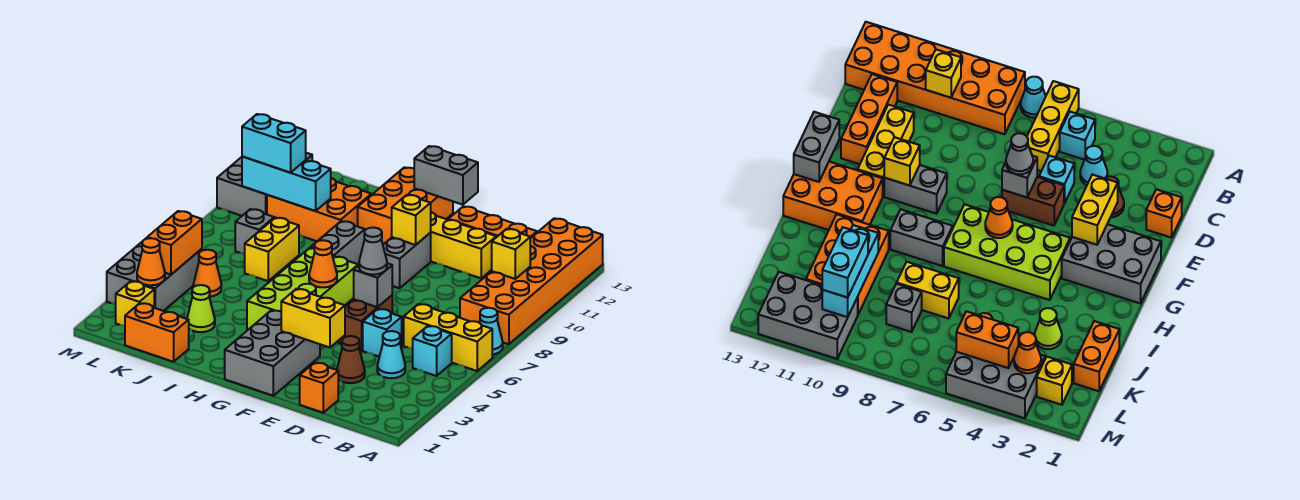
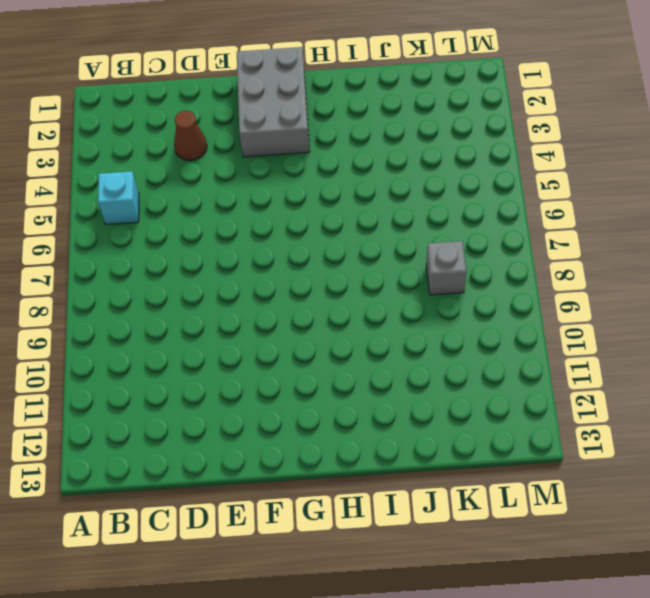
none -> yellow brick A6:C6 level 1
none -> cyan cone A7 level 1
none -> orange brick A8:B13 level 1
none -> cyan cone C4 level 1

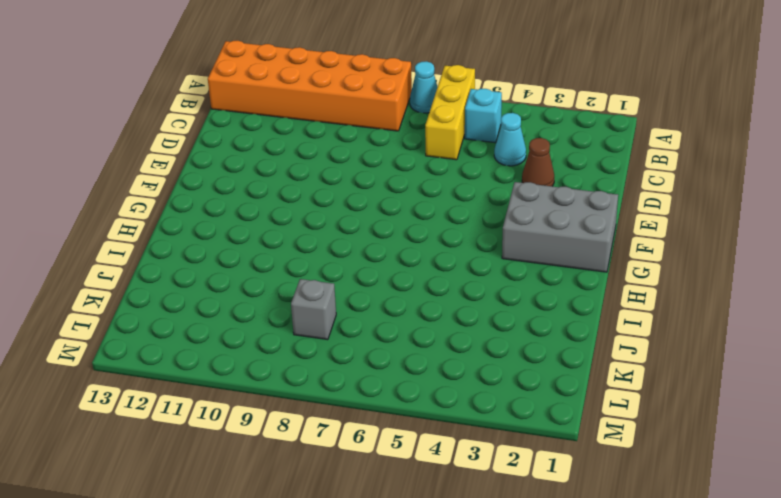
none -> orange brick C12:E12 level 1
none -> orange brick D1 level 1
none -> cyan brick D5 level 1
none -> yellow brick D11:F11 level 1

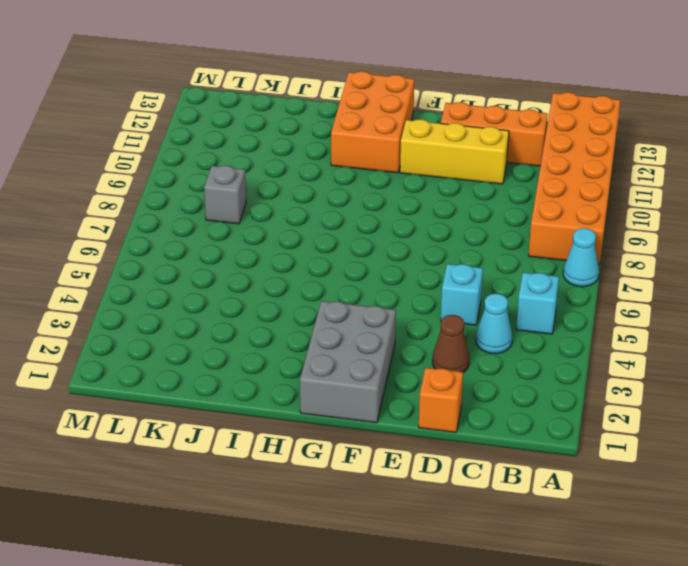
none -> yellow brick A6:C6 level 1
none -> brown brick E5:E6 level 1
none -> grey brick F9:F10 level 1
none -> lime brick G4:H7 level 1

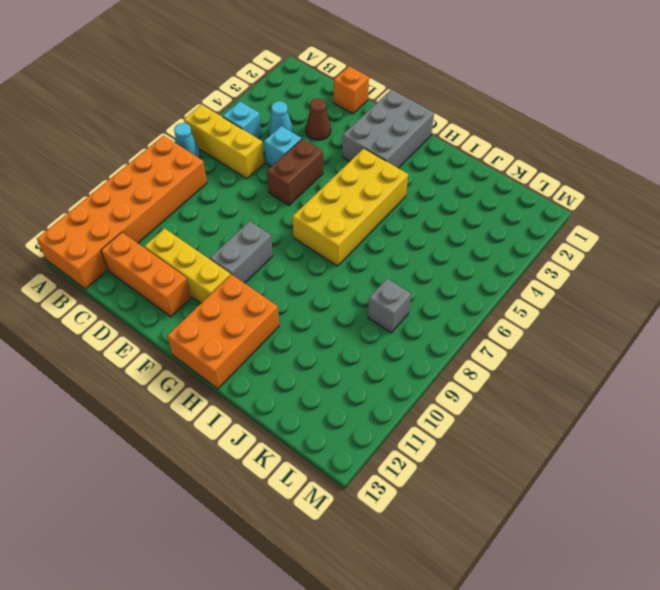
yellow brick G4:H7 level 1 -> lime brick G4:H7 level 1
none -> grey brick H8:H9 level 1
none -> orange brick I10:K11 level 1
none -> orange brick J1:K1 level 1
none -> lime cone J3 level 1

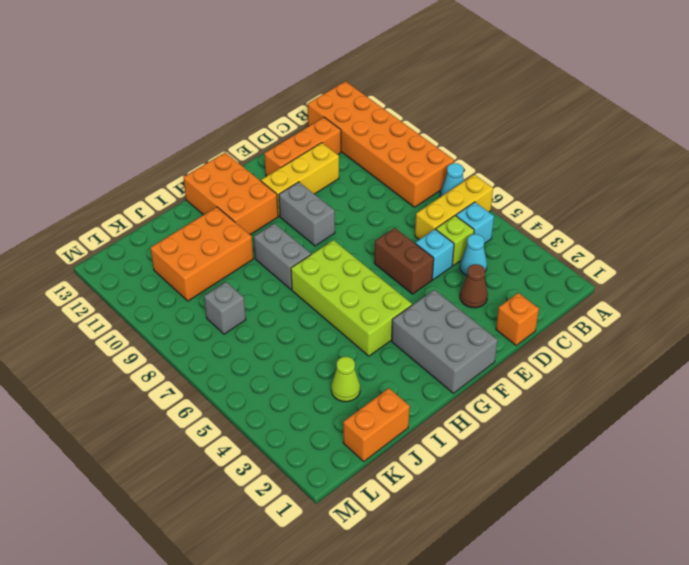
lime brick C5 level 1 -> none
none -> yellow brick J7:J8 level 1
none -> orange cone K5 level 1
none -> yellow brick L2 level 1
none -> grey brick L3:M5 level 1

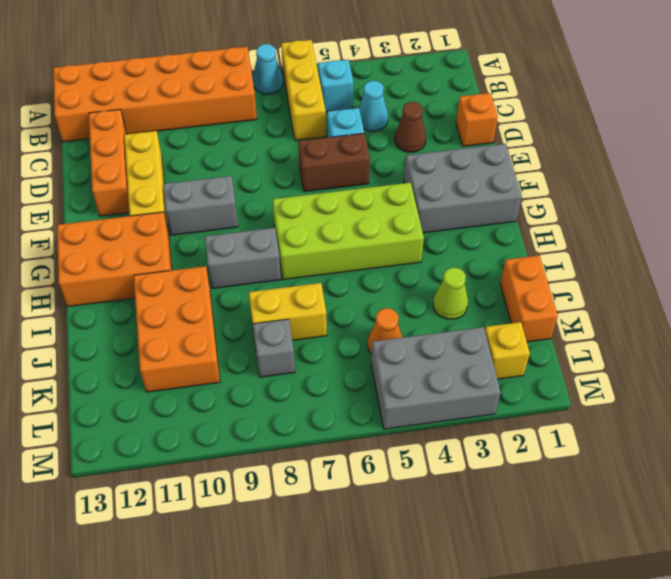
none -> grey brick L10:M12 level 1
none -> yellow brick B10 level 2
none -> yellow brick E3:F3 level 2
none -> grey brick E6 level 2

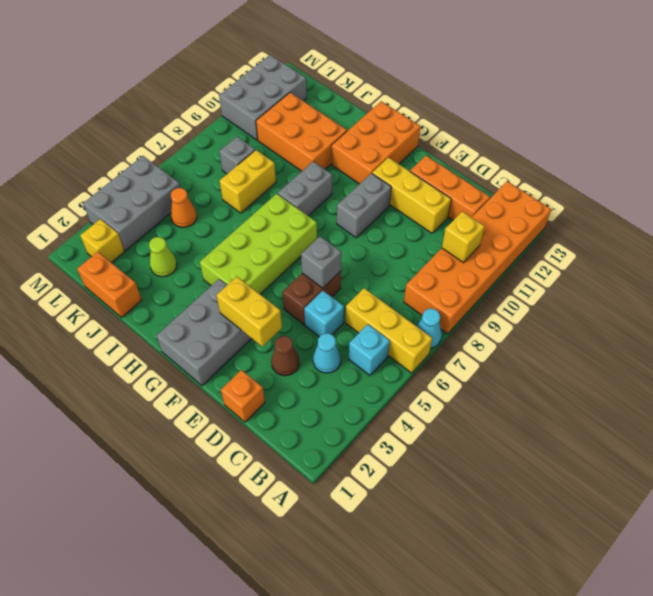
none -> yellow brick F10 level 2
none -> grey brick F13:G13 level 2
none -> orange cone G6 level 2
none -> cyan brick J10:L10 level 2

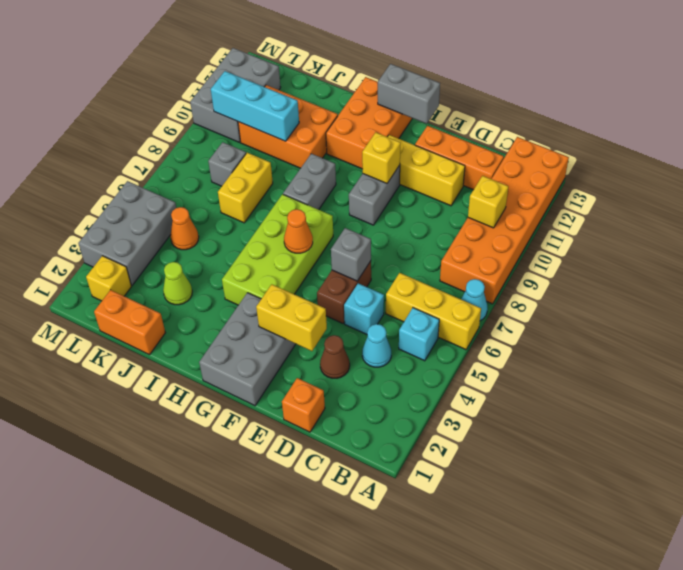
none -> orange cone L3 level 2
none -> orange brick L4:L5 level 2
none -> grey cone E6 level 3
none -> cyan brick K10:L10 level 3

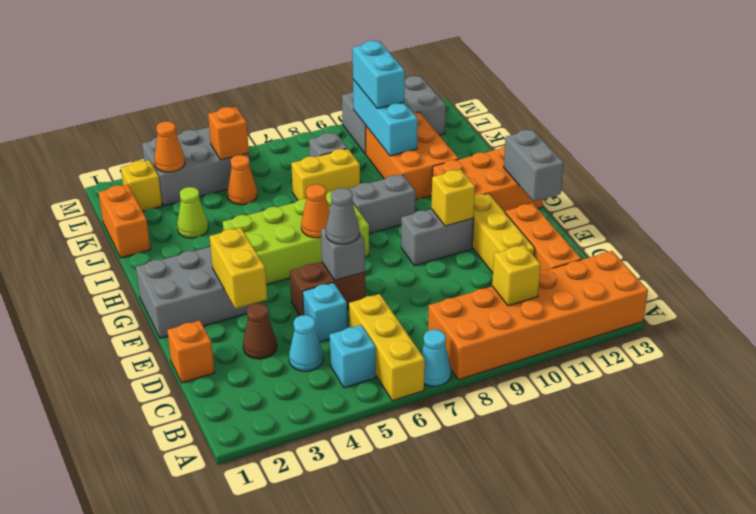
orange brick L5 level 2 -> orange brick L4:L5 level 2

